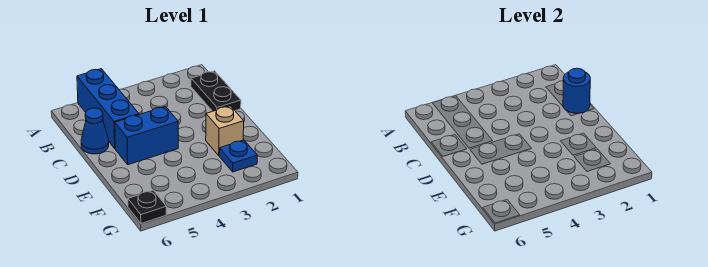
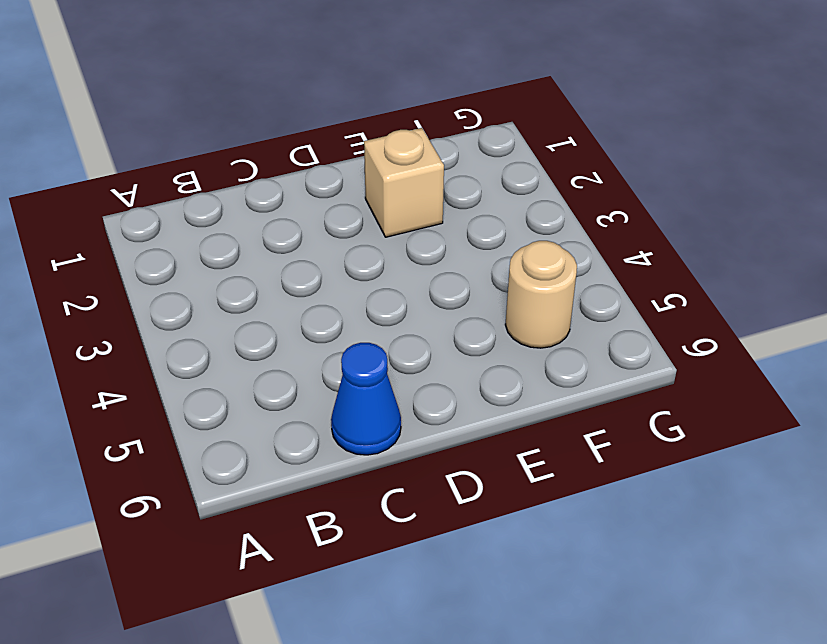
tan round brick F5 level 1 -> none
none -> blue brick A5:C5 level 1
none -> black plate B1:C1 level 1

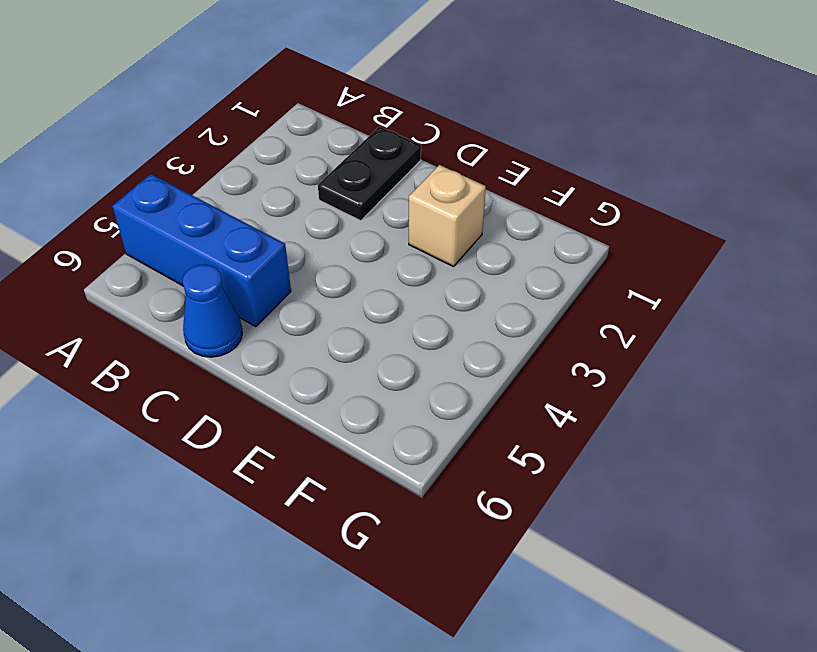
black plate C1:C2 level 1 -> black plate B1:C1 level 1
none -> blue brick D4:D5 level 1
none -> blue plate F2 level 1

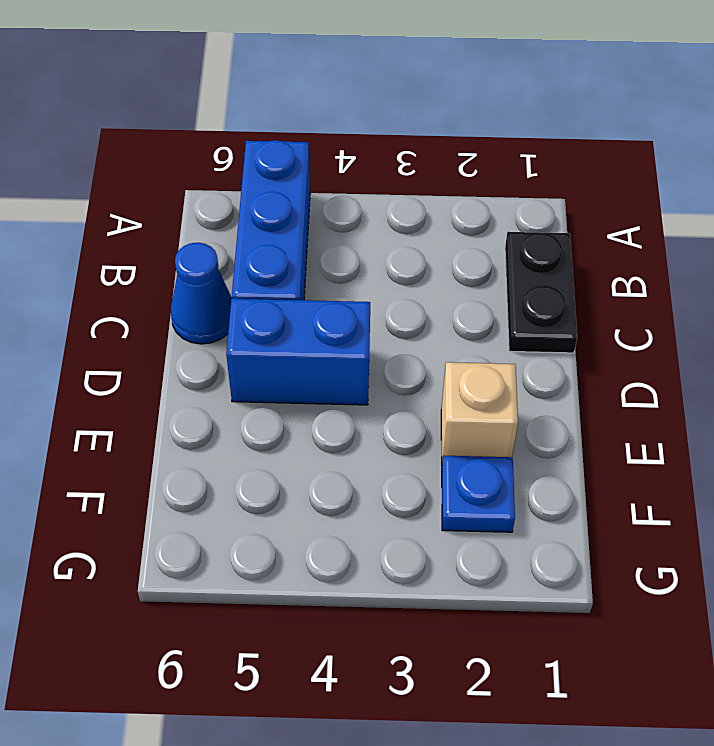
none -> black plate G6 level 1
none -> blue round brick C1 level 2

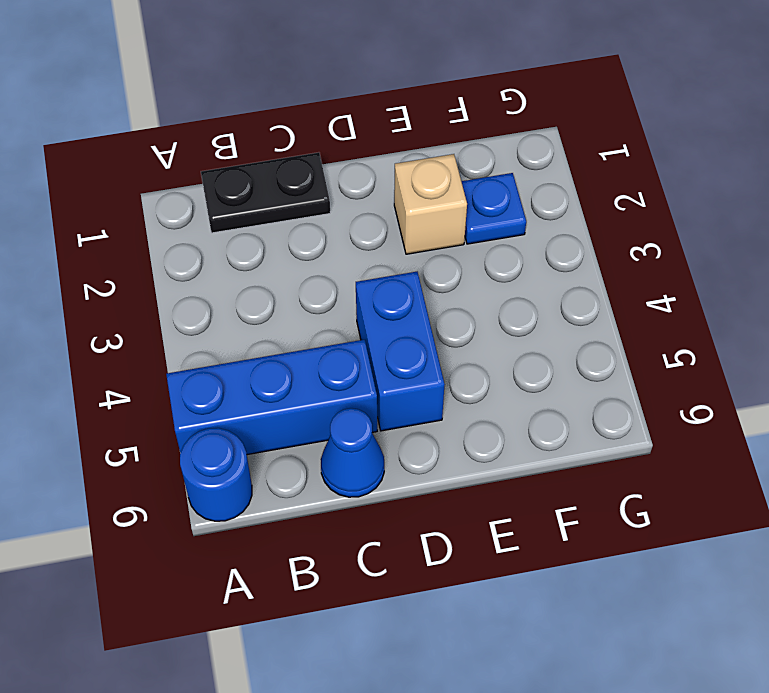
blue round brick A6 level 1 -> blue round brick C1 level 2
none -> black plate G6 level 1

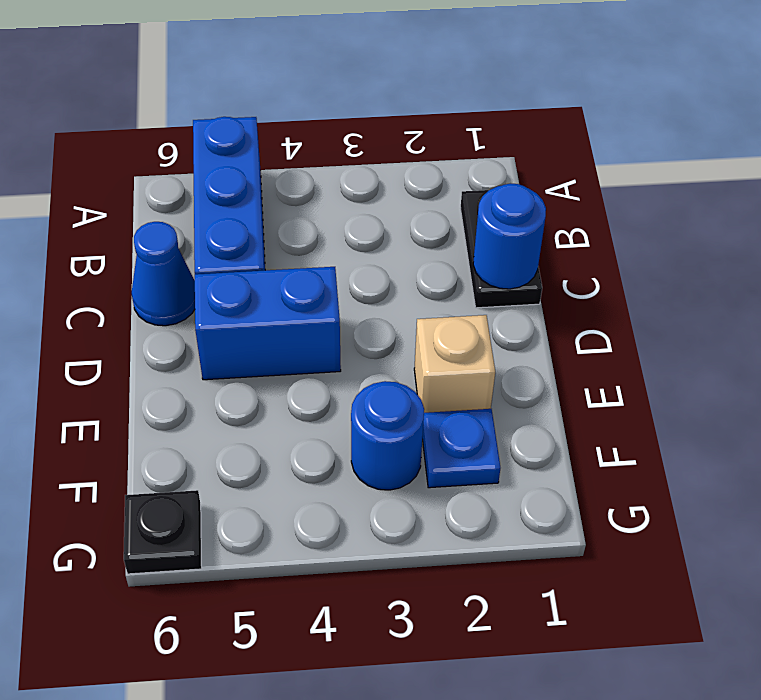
blue round brick F3 level 1 -> none

